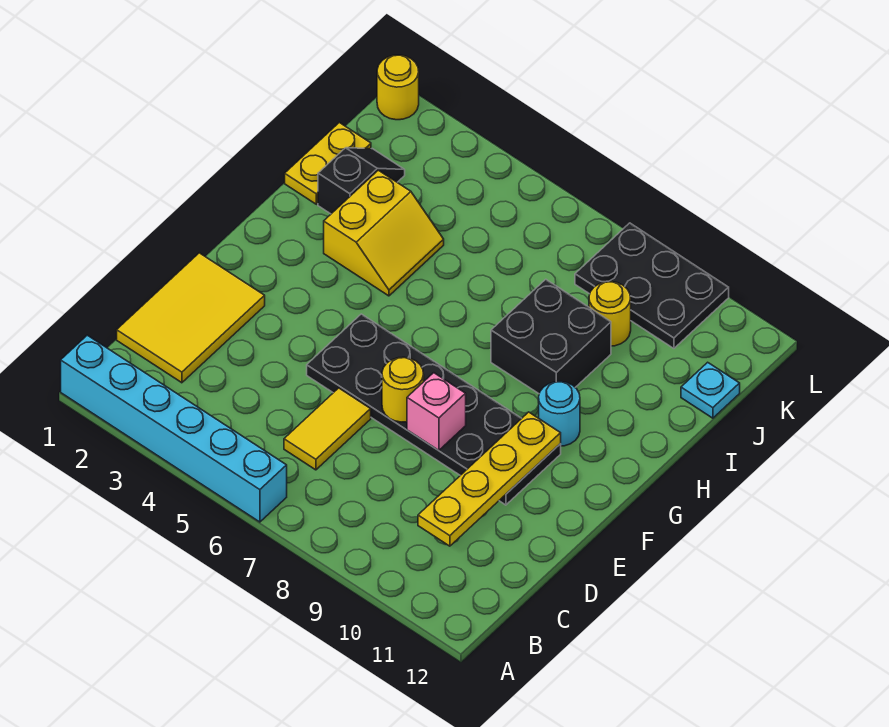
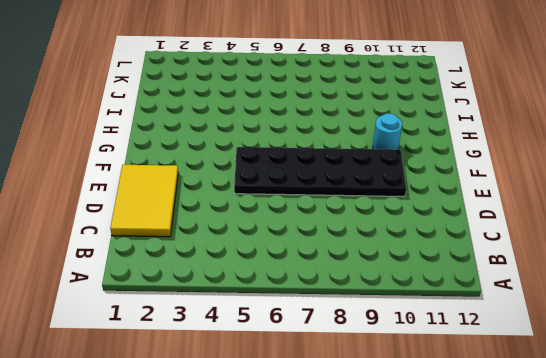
none -> cyan brick A1:A6 level 1
none -> yellow tile C6:D6 level 1
none -> yellow slope H3:I4 level 1 top 3

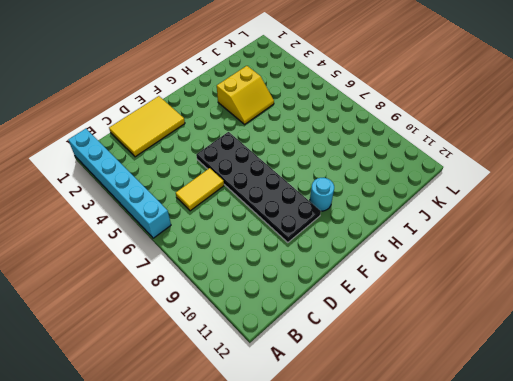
none -> black brick H8:I9 level 1
none -> yellow plate I1:J1 level 1
none -> black slope I2:J2 level 1 top I

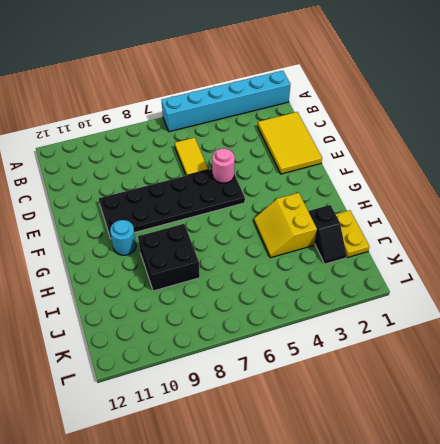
pink round brick E5 level 2 -> none
none -> yellow round brick J9 level 1
none -> cyan plate J12 level 1
none -> black plate K8:L10 level 1

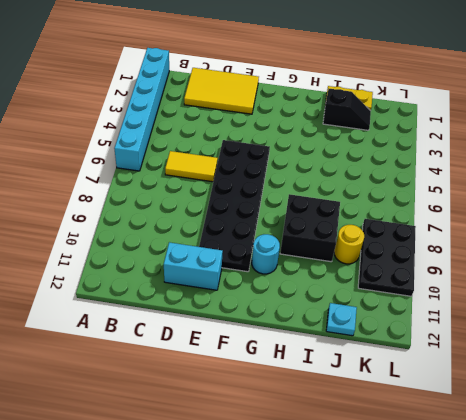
cyan brick D11:E11 level 1 -> none
none -> yellow slope H3:I4 level 1 top 3
none -> yellow round brick L1 level 1
none -> yellow plate C10:F10 level 2

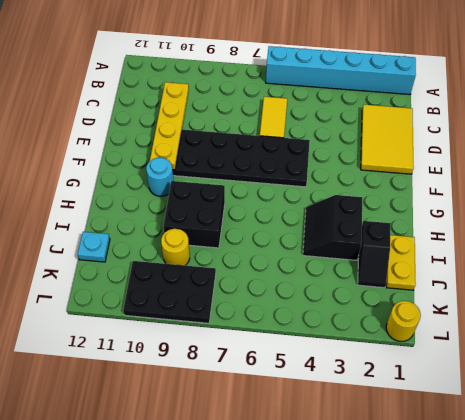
black slope H3:I4 level 1 top 3 -> yellow slope H3:I4 level 1 top 3
none -> yellow round brick E7 level 2
none -> pink brick E8 level 2

